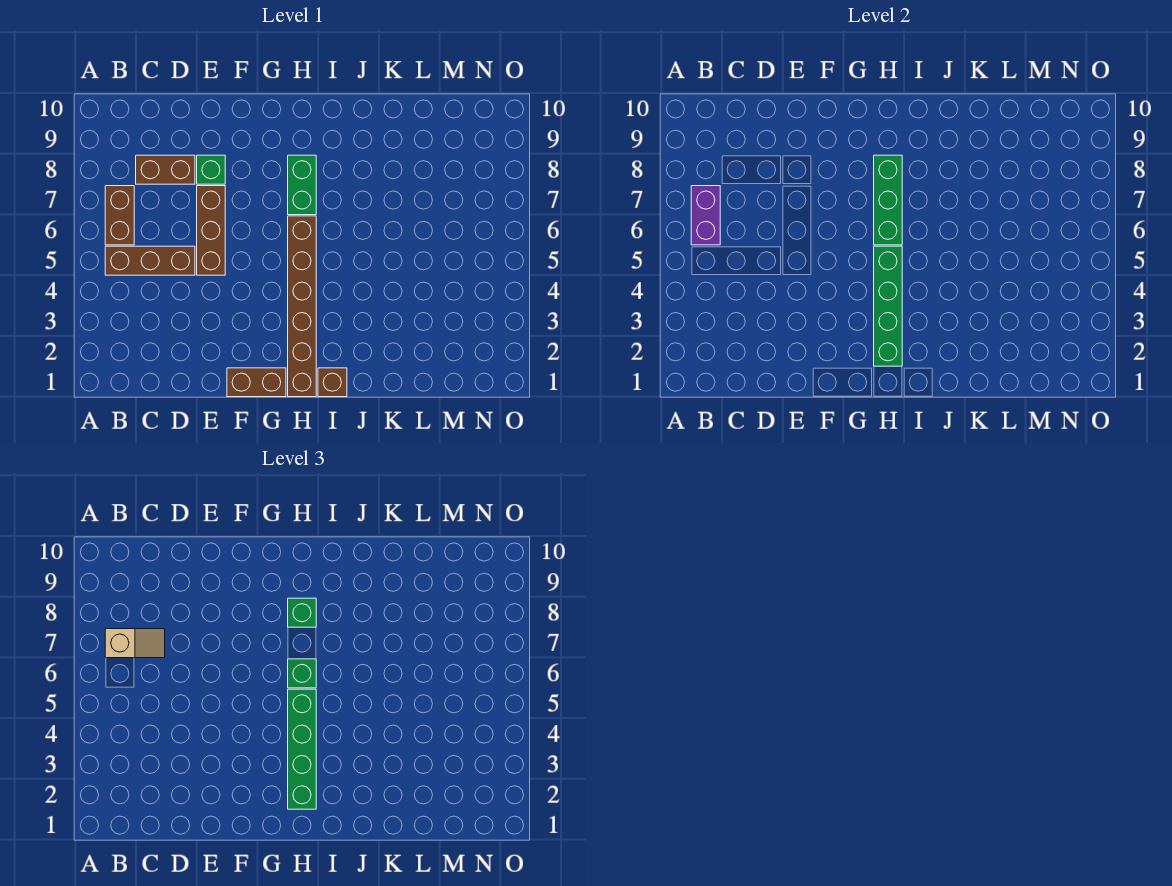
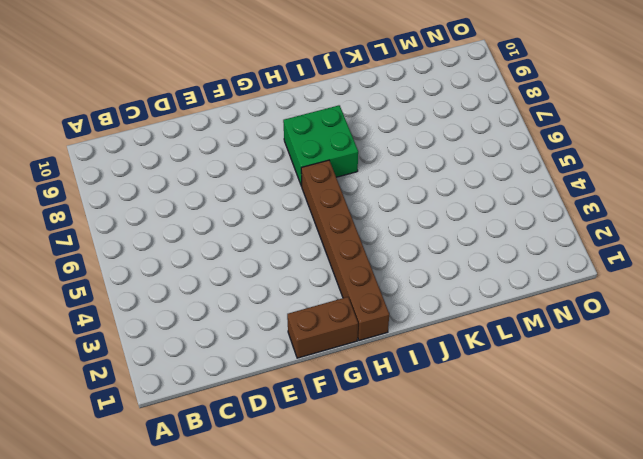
green brick H7:I8 level 1 -> green brick H7:H8 level 1
none -> brown brick B5:D5 level 1
none -> brown brick B6:B7 level 1
none -> brown brick C8:D8 level 1

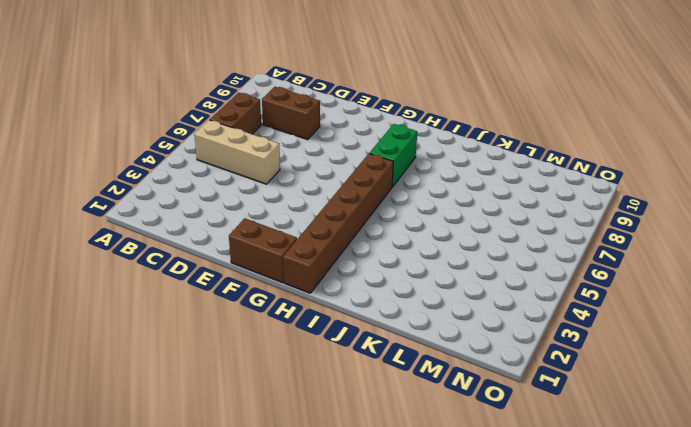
tan brick B5:D5 level 1 -> brown brick B5:D5 level 1
none -> brown brick E5:E7 level 1
none -> green brick E8 level 1
none -> brown brick I1 level 1

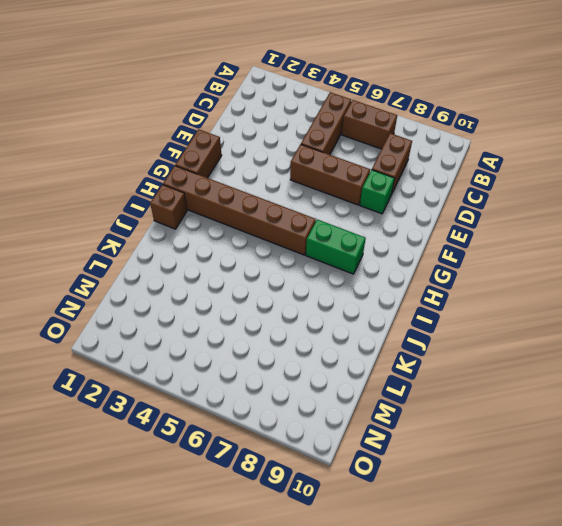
none -> purple brick B6:B7 level 2
none -> green brick H2:H5 level 2
none -> green brick H6:H8 level 2

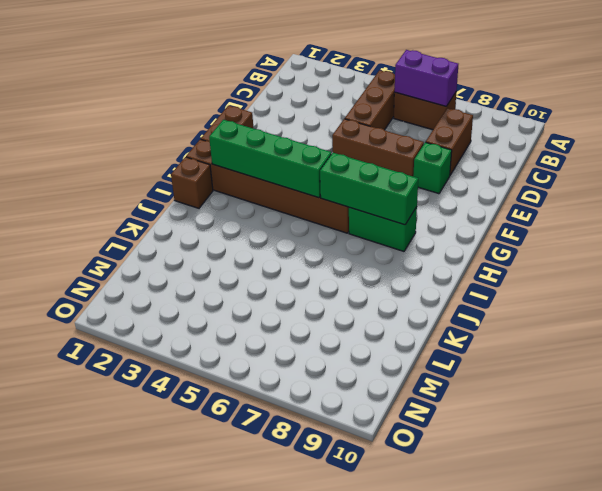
none -> tan slope B7:C7 level 3 top B
none -> green brick H2:H5 level 3
none -> green brick H6 level 3

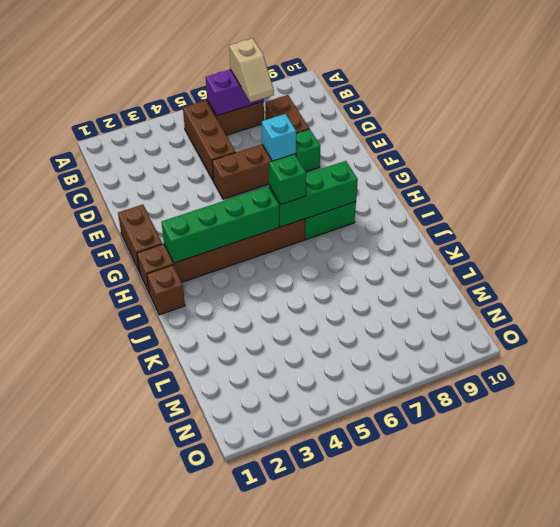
cyan brick E7 level 2 -> none
none -> green brick H2:H5 level 3
none -> green brick H8 level 3

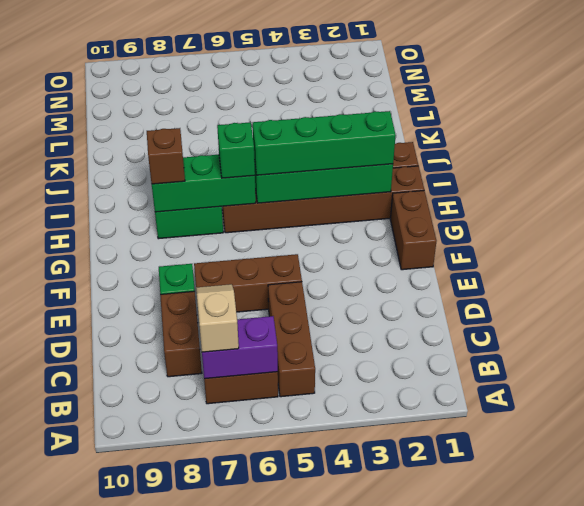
brown brick H8 level 3 -> green brick H8 level 3

